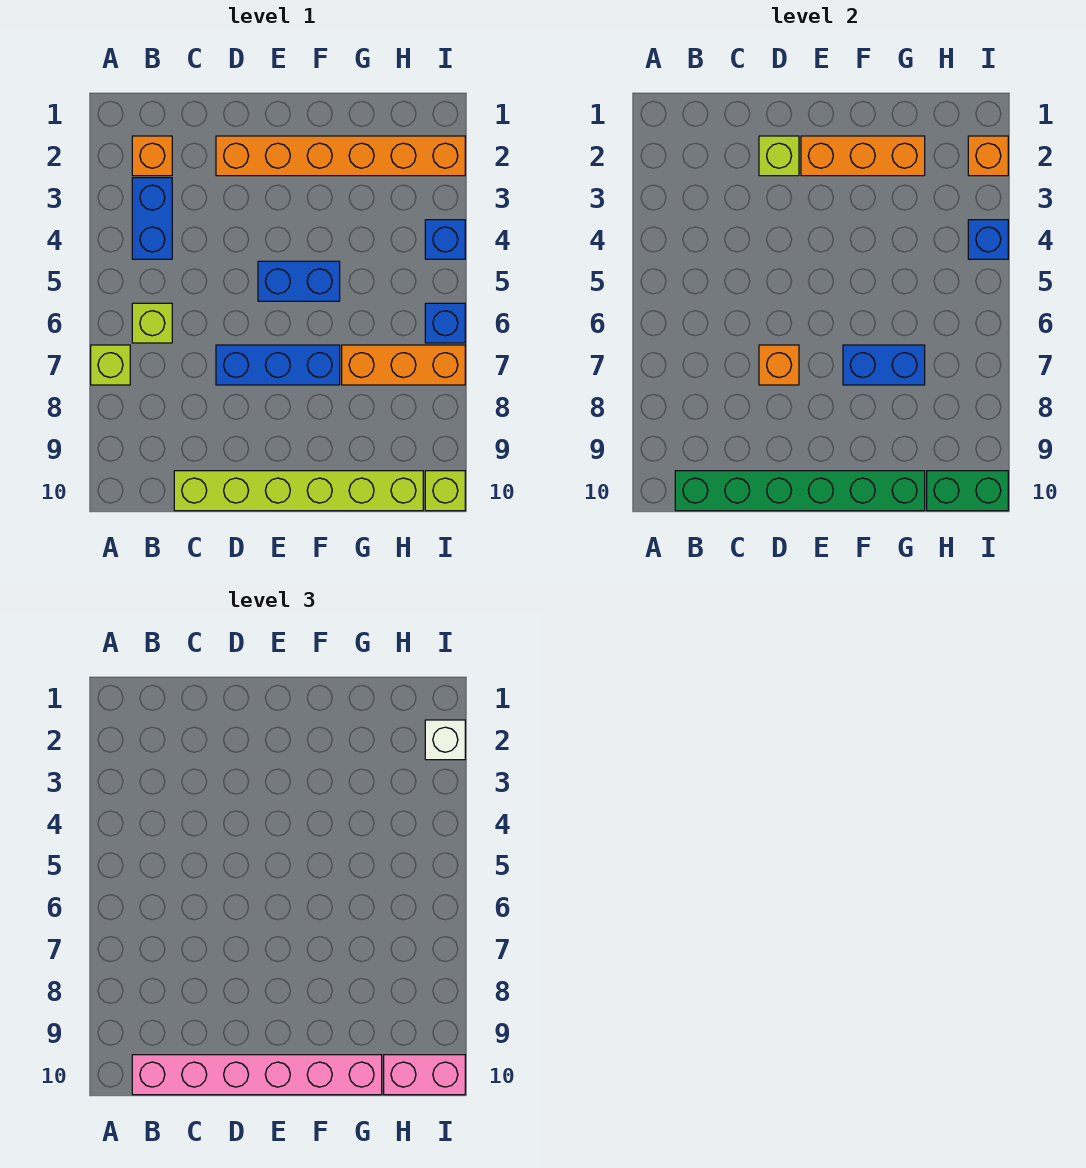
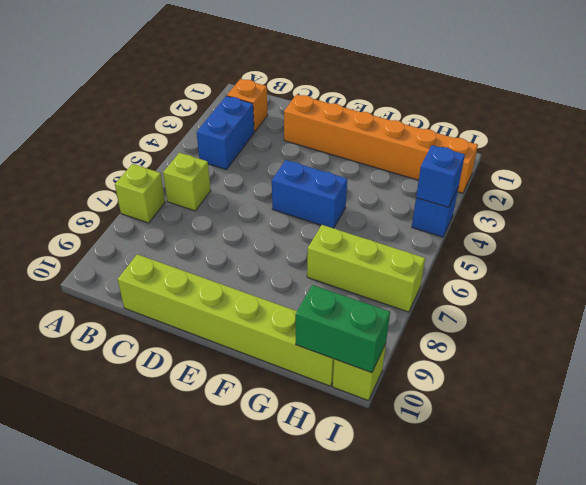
lime brick G7:I7 level 1 -> orange brick G7:I7 level 1
none -> blue brick D7:F7 level 1
none -> blue brick I6 level 1
none -> green brick B10:G10 level 2

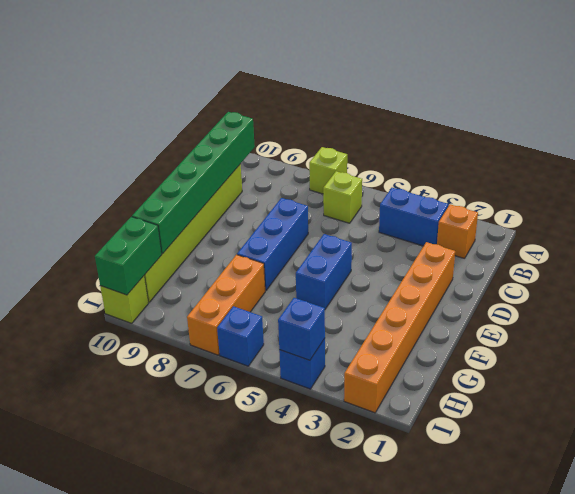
none -> lime brick D2 level 2
none -> orange brick D7 level 2
none -> orange brick E2:G2 level 2

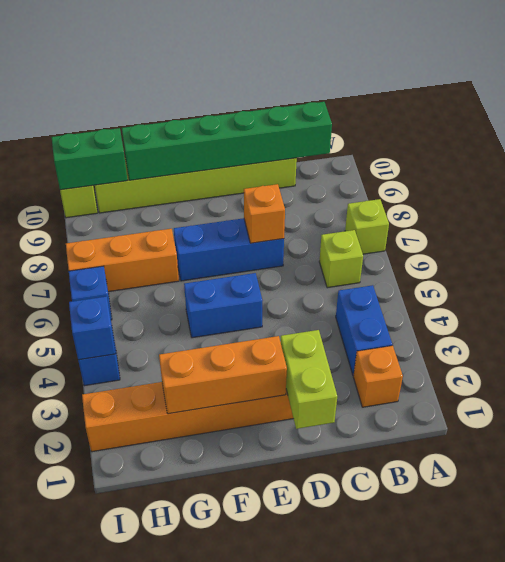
lime brick D1:D2 level 2 -> lime brick D2 level 2
none -> blue brick F7:G7 level 2
none -> orange brick I2 level 2
none -> pink brick B10:G10 level 3

